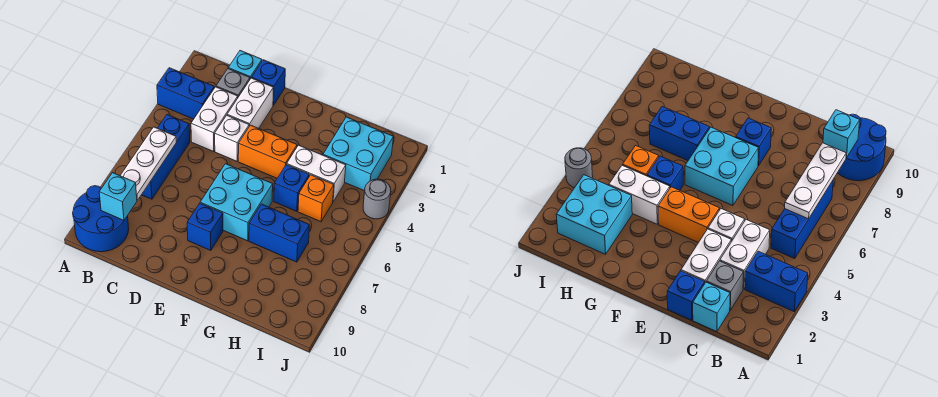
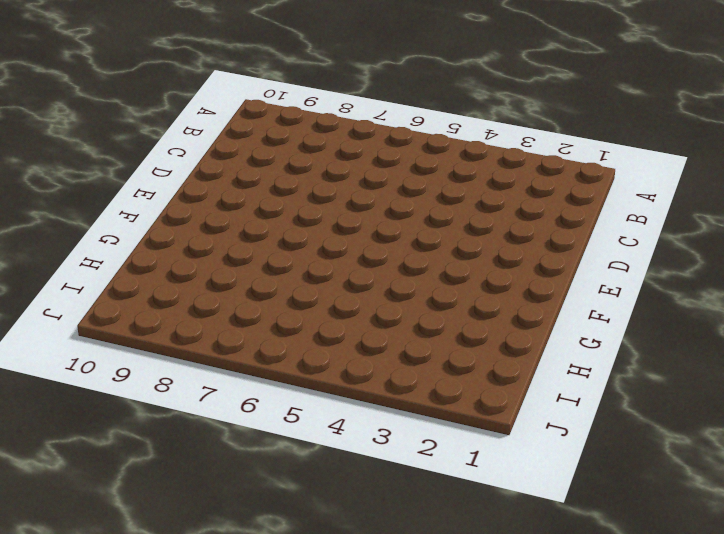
none -> blue brick A3:B3 level 1
none -> blue round brick A9:B10 level 1
none -> blue brick B5:B7 level 1

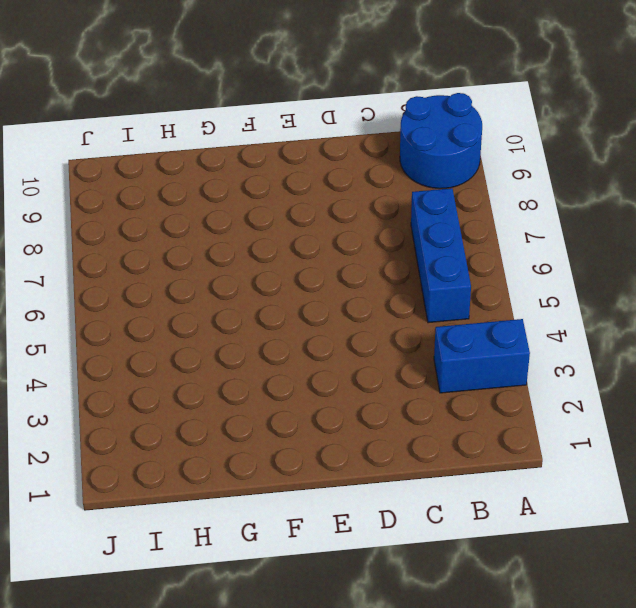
none -> cyan brick C1 level 1
none -> grey brick C2 level 1
none -> white brick C3:C4 level 1

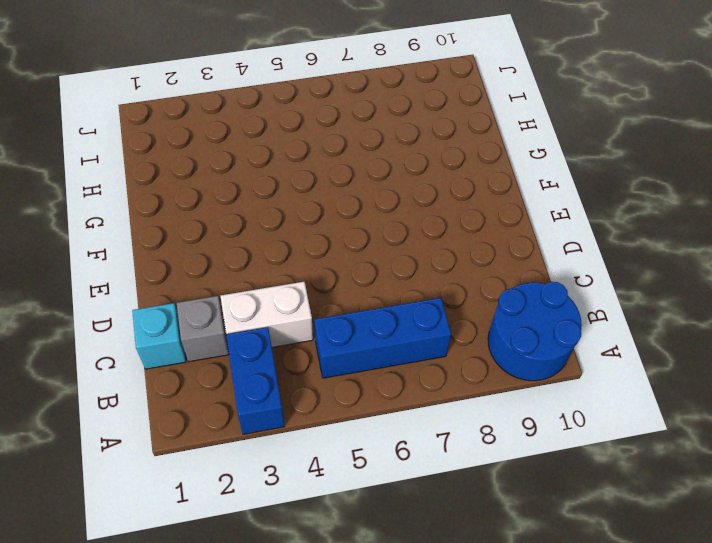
none -> blue brick D1 level 1
none -> white brick D2:D3 level 1
none -> white brick D4 level 1

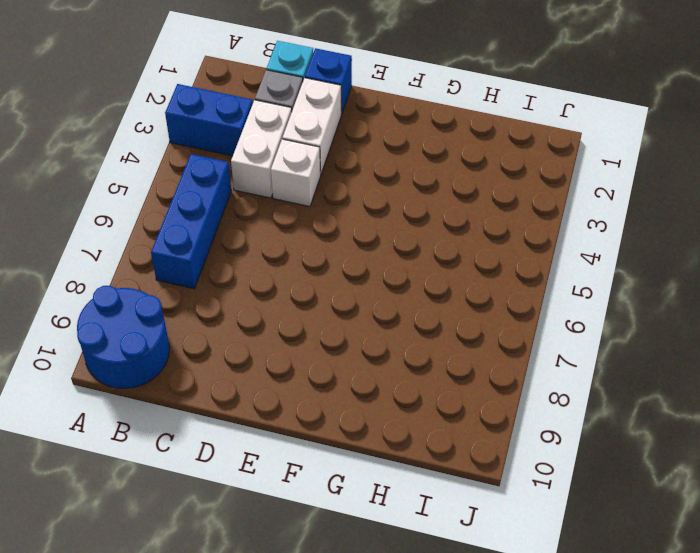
none -> orange brick E4:F4 level 1
none -> cyan brick E6:F7 level 1
none -> blue brick E8 level 1

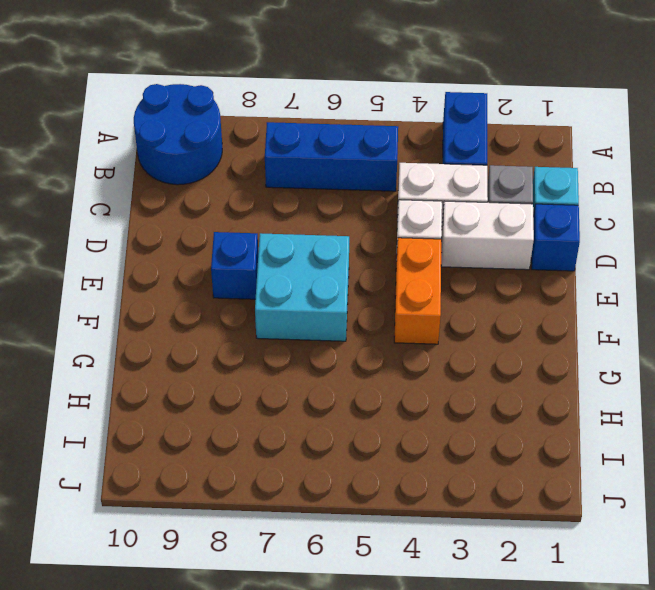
none -> white brick G4:H4 level 1
none -> blue brick G5 level 1
none -> blue brick G7:H7 level 1

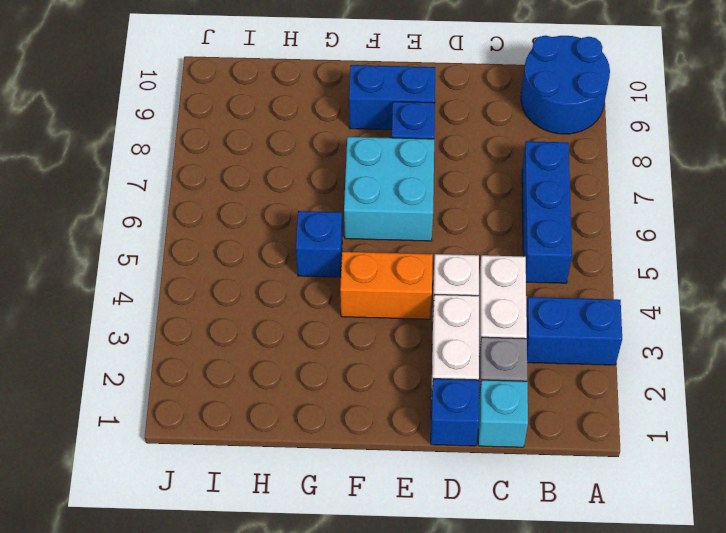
blue brick E9:F9 level 1 -> blue brick G7:H7 level 1
none -> white brick G4:H4 level 1
none -> cyan brick H2:I3 level 1
none -> orange brick H5 level 1

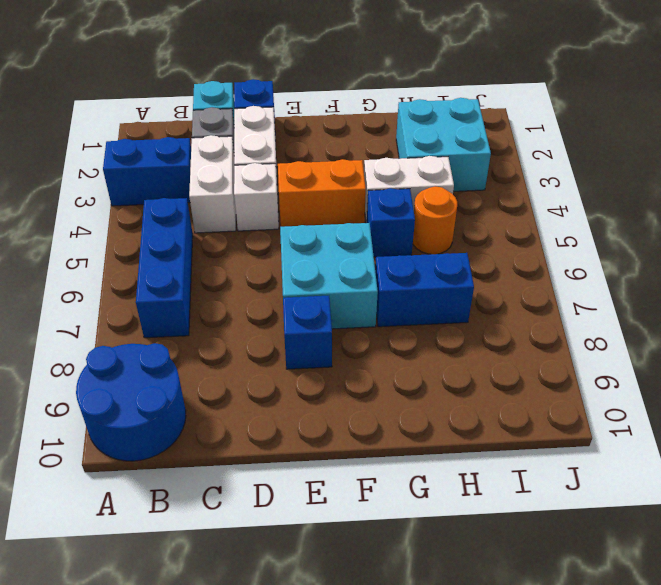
orange round brick H5 level 1 -> orange brick H5 level 1
none -> grey round brick J4 level 1
none -> white plate B6:B8 level 2
none -> cyan brick B9 level 2

